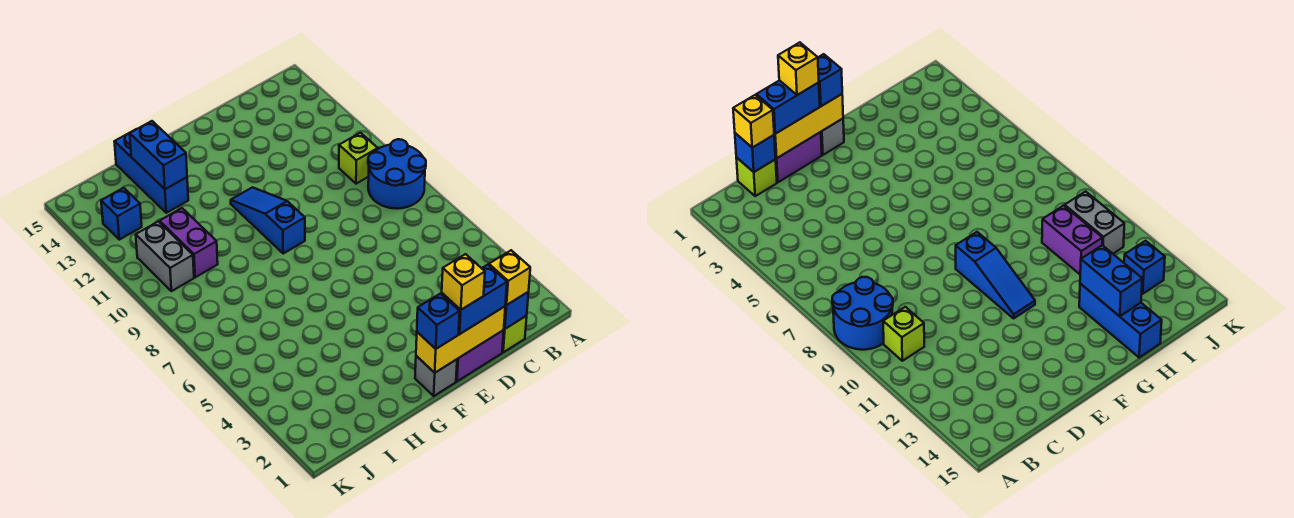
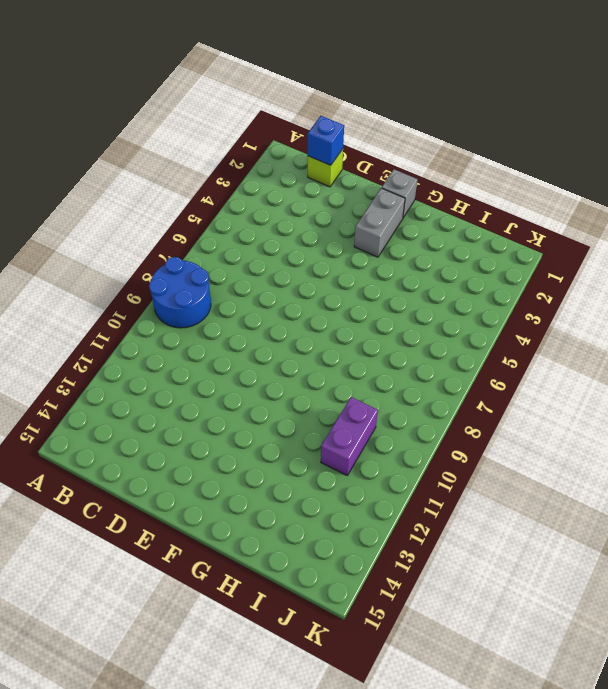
grey brick F2:F3 level 1 -> grey brick J10:J11 level 1
none -> lime brick B10 level 1
none -> purple brick D1:E1 level 1
none -> blue slope F9:F11 level 1 top 9

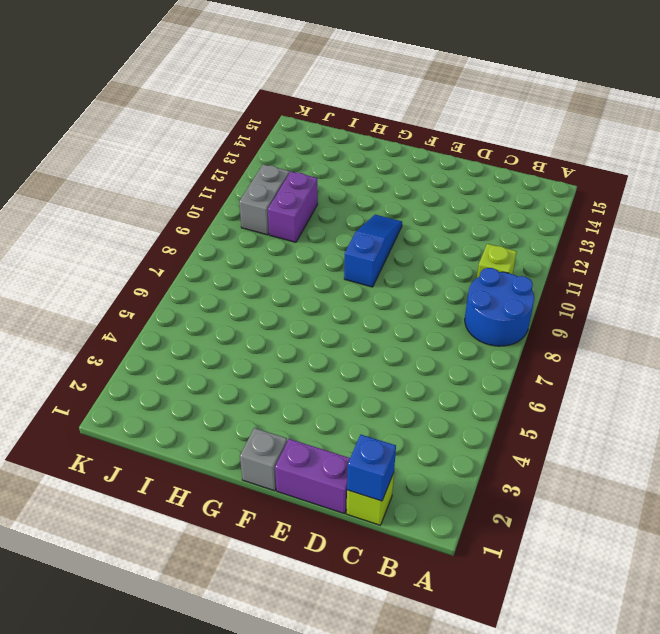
none -> blue brick H13:H15 level 1
none -> blue brick J13 level 1
none -> yellow brick D1:F1 level 2

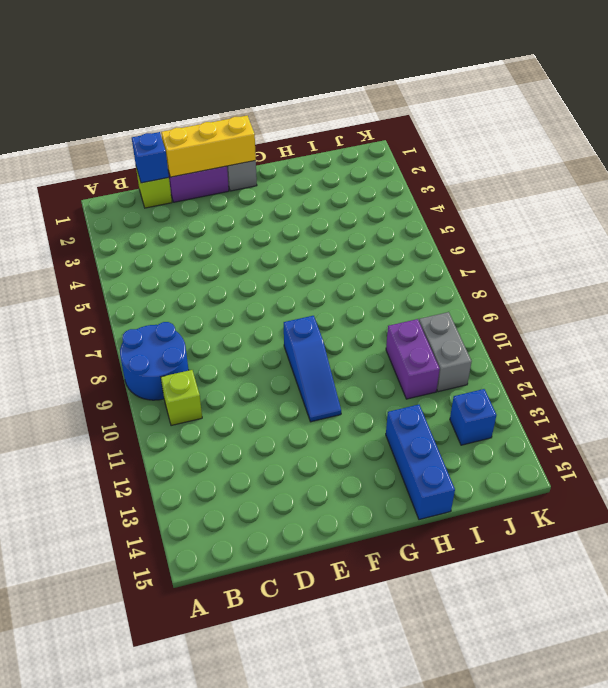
none -> blue brick H13:H14 level 2
none -> yellow brick C1 level 3
none -> blue brick D1:E1 level 3

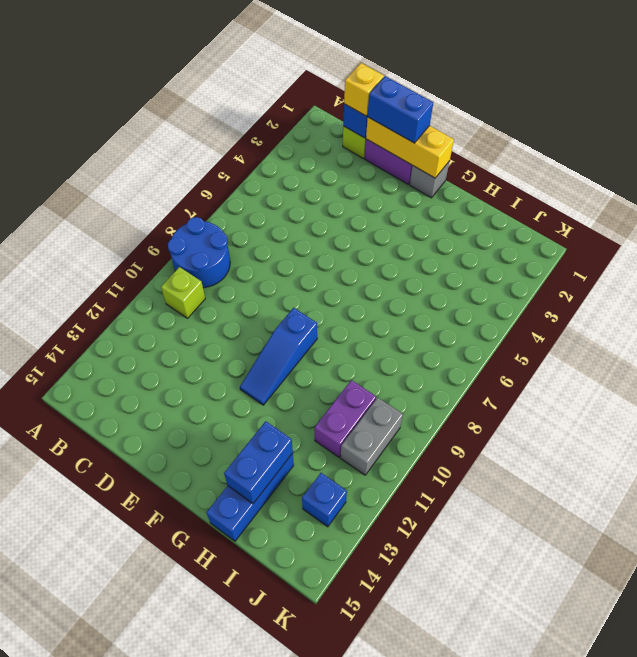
none -> blue brick F1 level 3
none -> yellow brick E1 level 4

